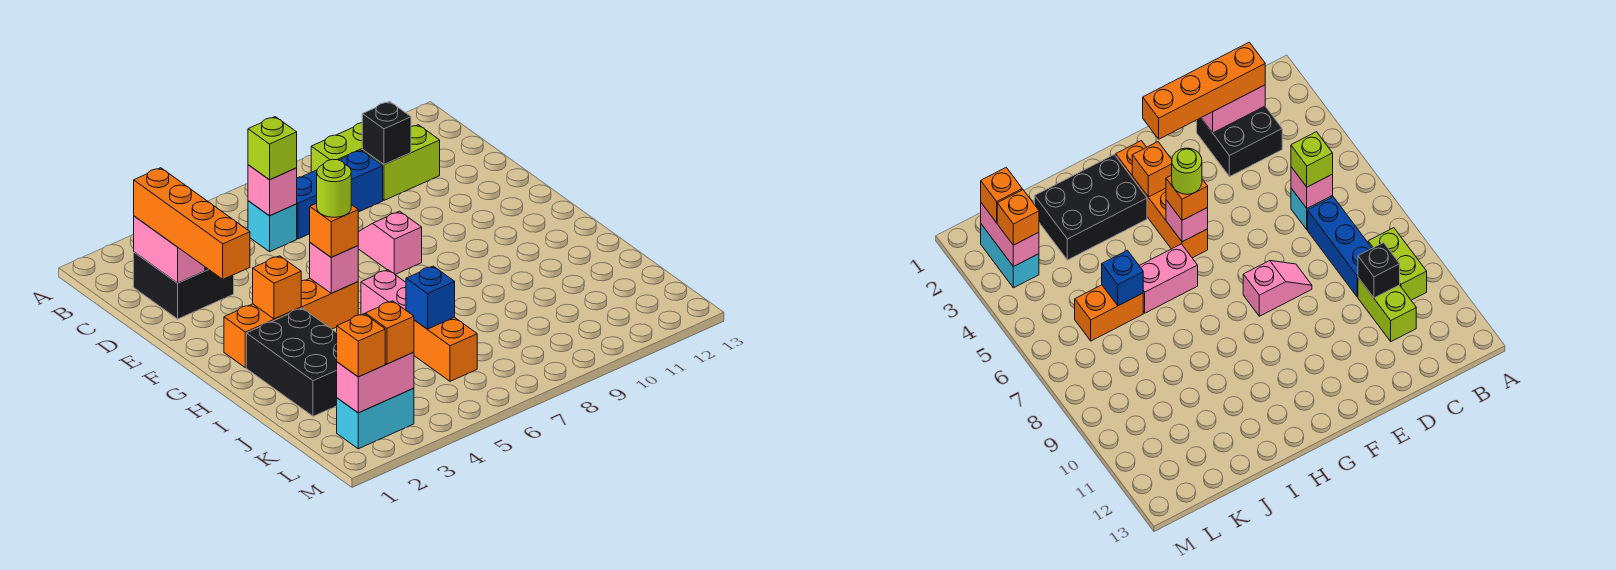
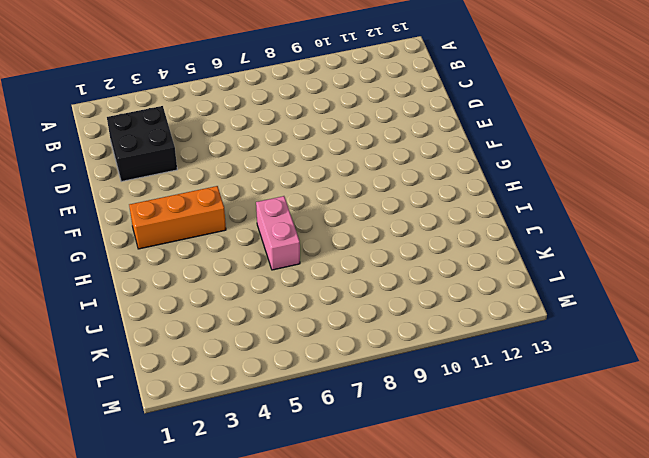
orange brick G2:G4 level 1 -> orange brick G2:G5 level 1
none -> lime brick B9:B10 level 1
none -> cyan brick C6 level 1
none -> blue brick C7:C9 level 1

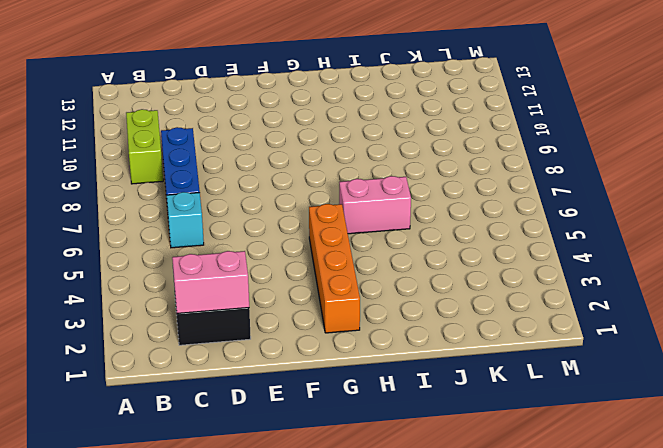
none -> lime brick C10:C11 level 1
none -> pink slope E8:F8 level 1 top F
none -> black brick H2:J3 level 1

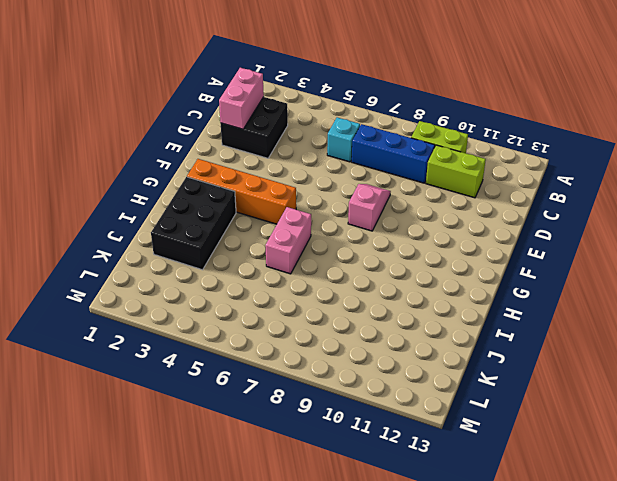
none -> orange brick J6:K6 level 1
none -> cyan brick L2:L3 level 1
none -> pink brick C6 level 2

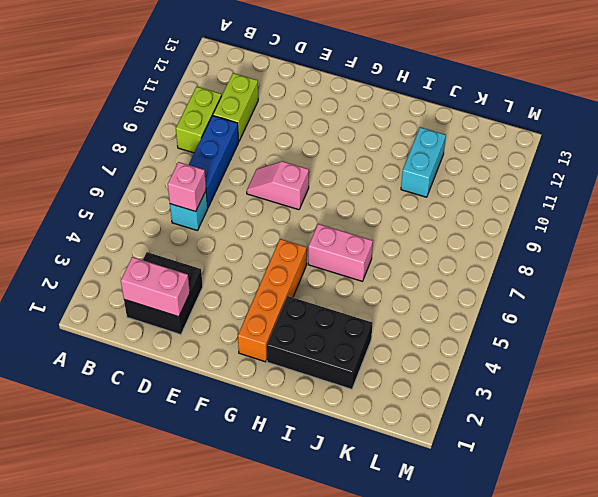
cyan brick J10:J11 level 1 -> cyan brick L2:L3 level 1
none -> orange brick J6:K6 level 1
none -> black brick C10 level 2
none -> orange brick G3 level 2

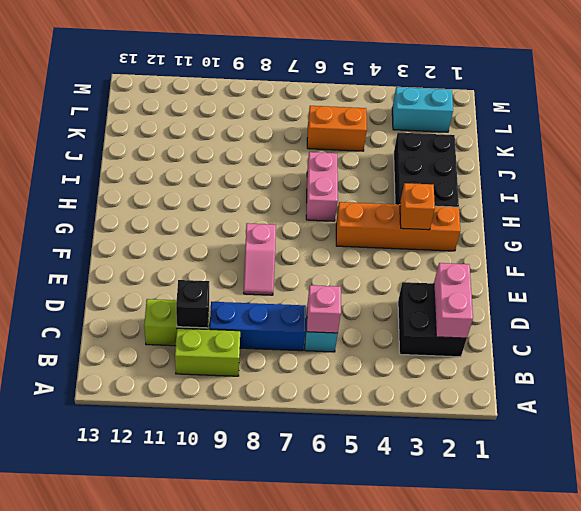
orange brick K5:K6 level 1 -> orange brick J6:K6 level 1
none -> pink brick G5 level 2
none -> blue brick J6 level 2
none -> pink brick L2:L3 level 2

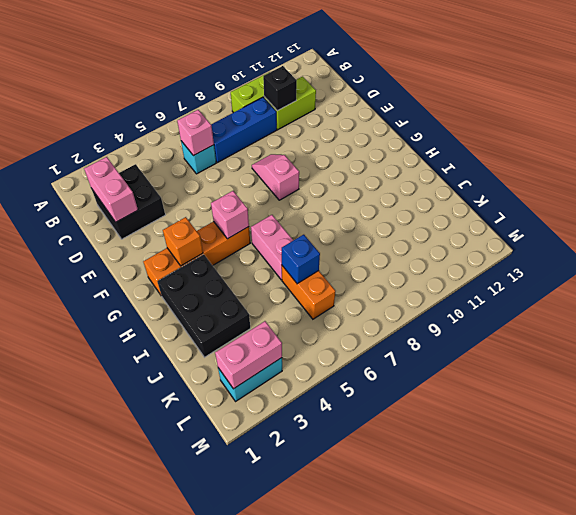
none -> orange brick C2:F2 level 3
none -> lime brick C6 level 3
none -> orange brick G5 level 3

